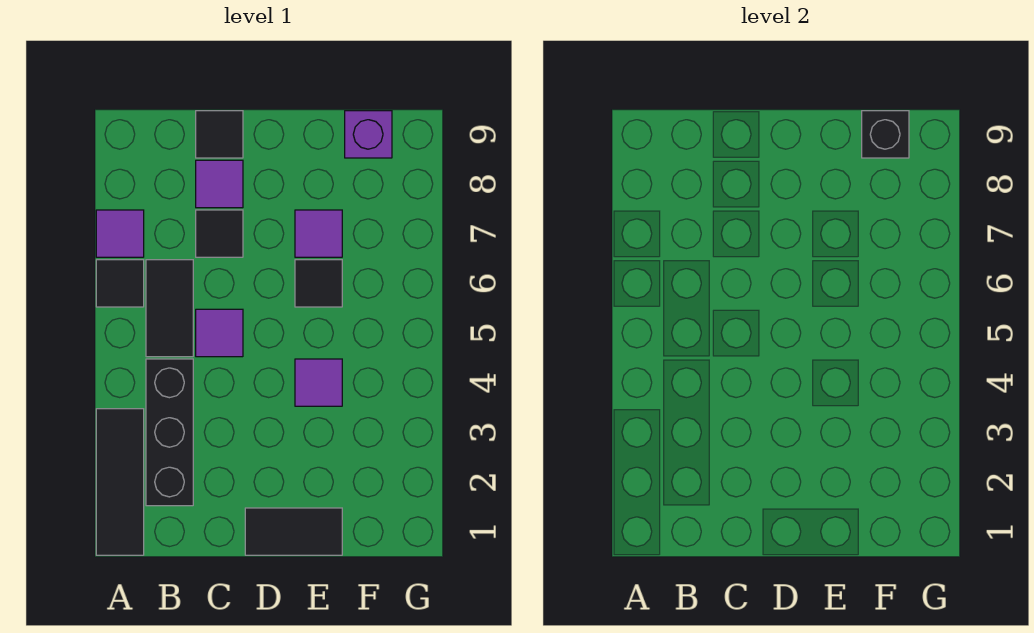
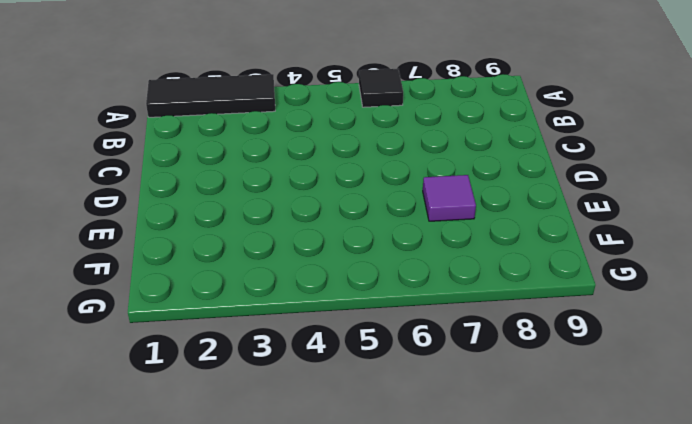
none -> purple tile A7 level 1
none -> black brick B2:B4 level 1
none -> black tile B5:B6 level 1

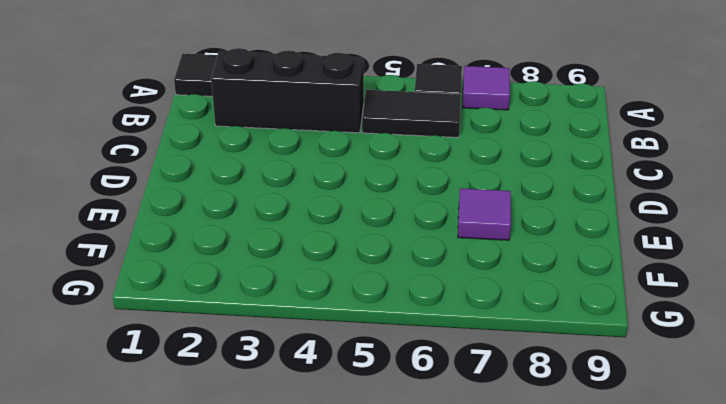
none -> purple tile C5 level 1
none -> black tile C7 level 1
none -> purple tile C8 level 1

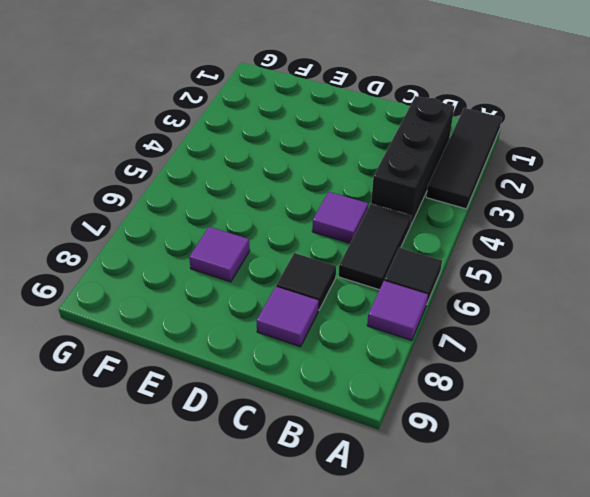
none -> black tile C9 level 1
none -> black tile D1:E1 level 1
none -> purple tile E4 level 1

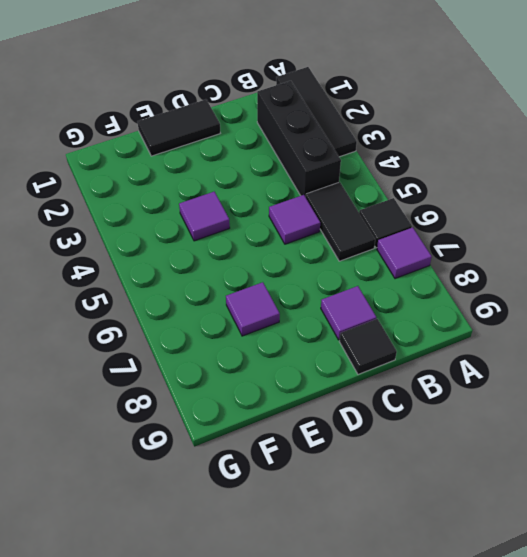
none -> black tile C7 level 1
none -> black tile E6 level 1
none -> purple brick F9 level 1

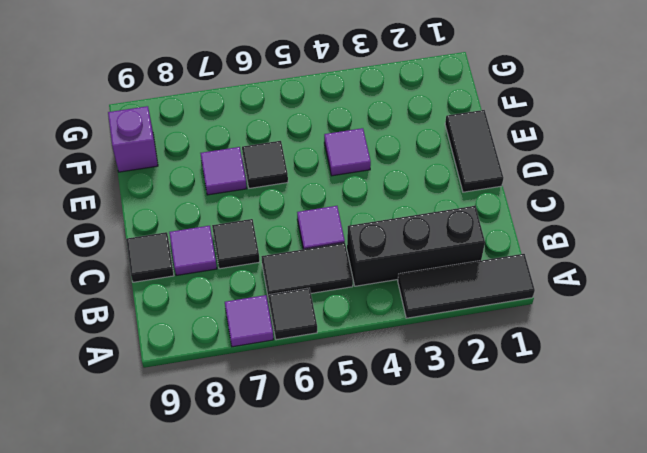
none -> black brick F9 level 2

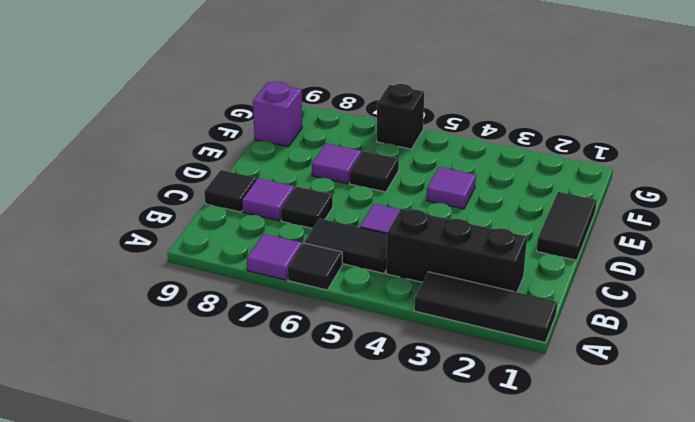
black brick G6 level 1 -> black brick F9 level 2

